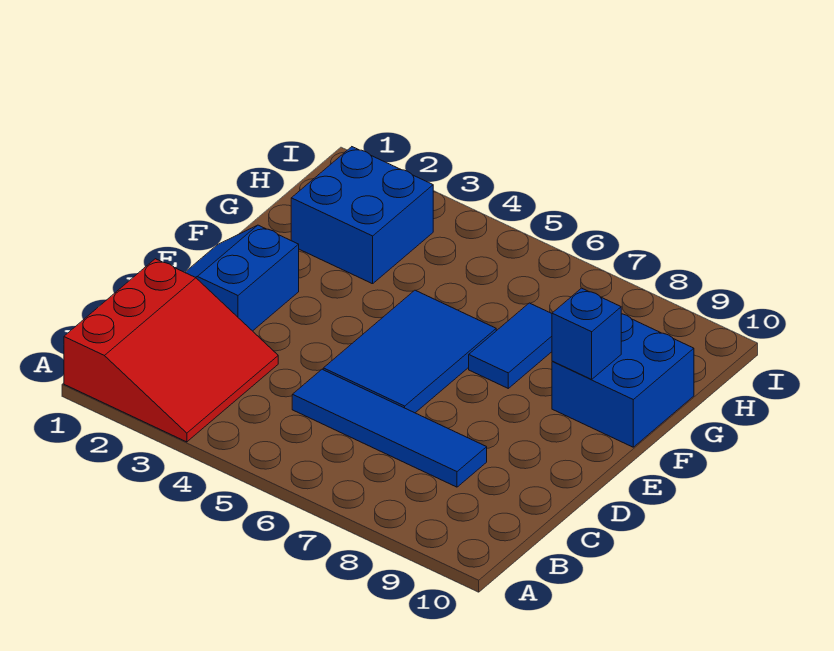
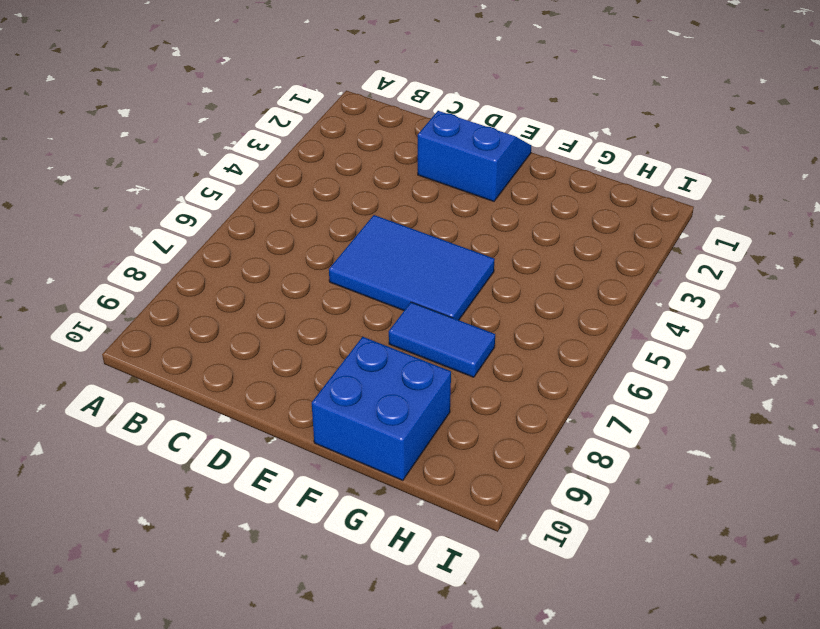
none -> red slope A1:C3 level 1 top 1
none -> blue tile C5:C8 level 1

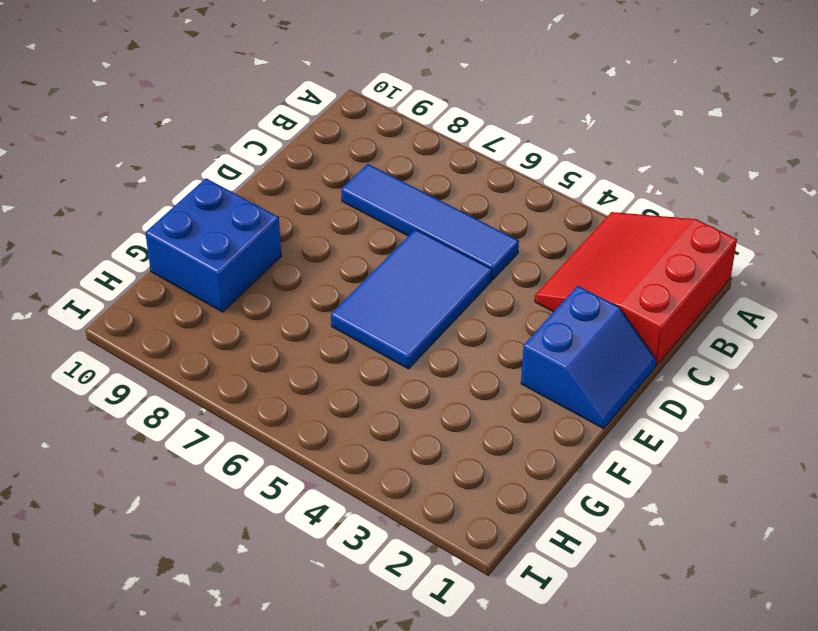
none -> blue tile F7:G7 level 1
none -> blue brick G2:H3 level 1

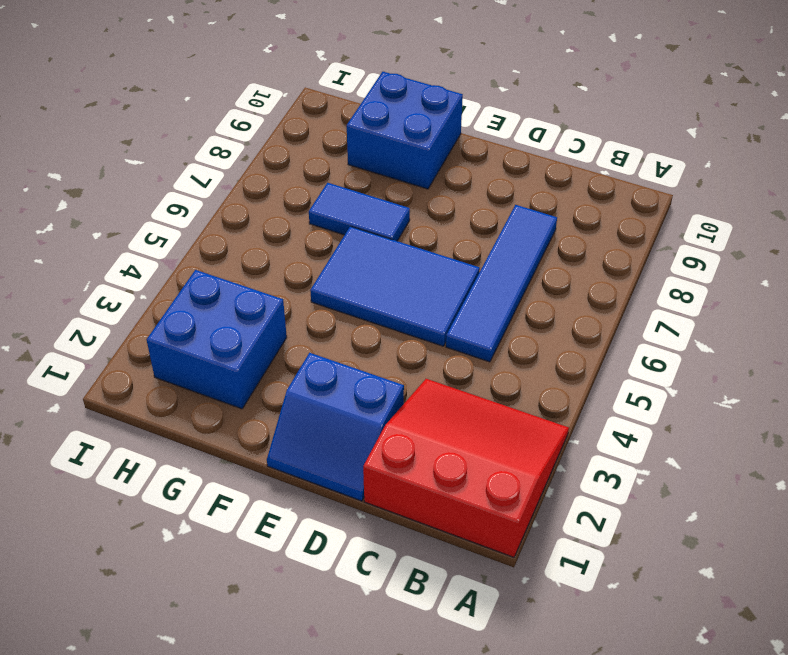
none -> blue brick F9 level 2

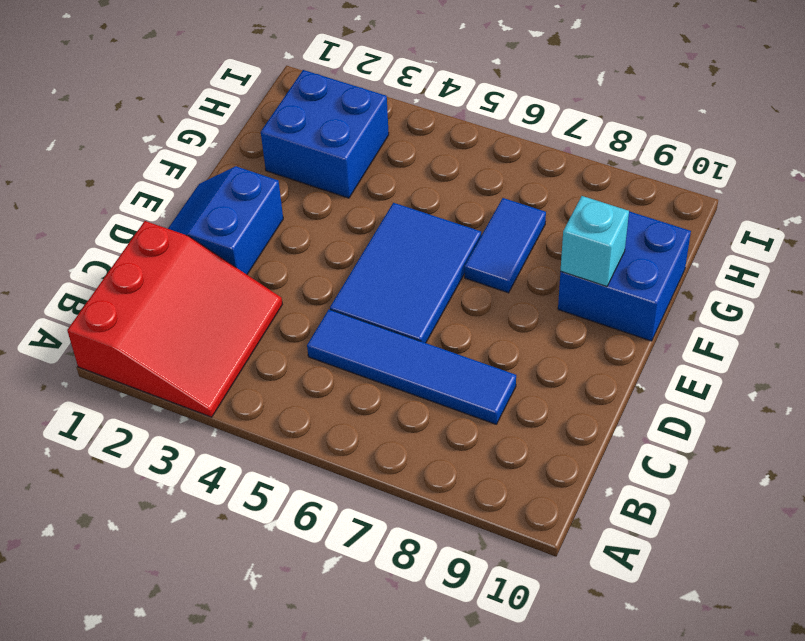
cyan brick F9 level 2 -> blue brick F9 level 2

